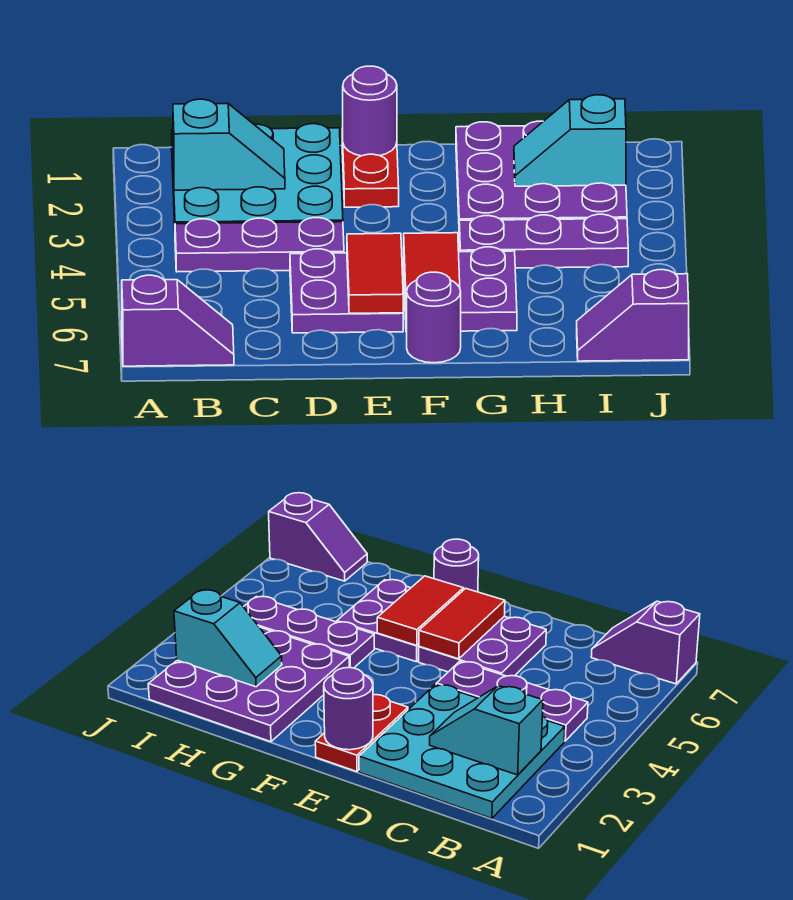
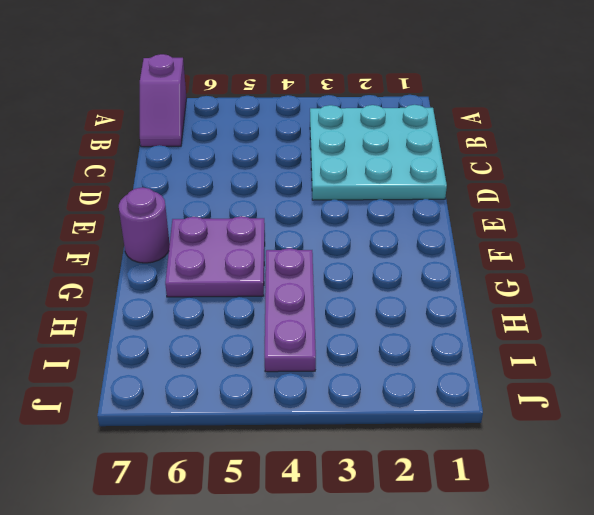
none -> purple plate B4:D4 level 1
none -> purple plate D5:E6 level 1
none -> red plate E1:E2 level 1

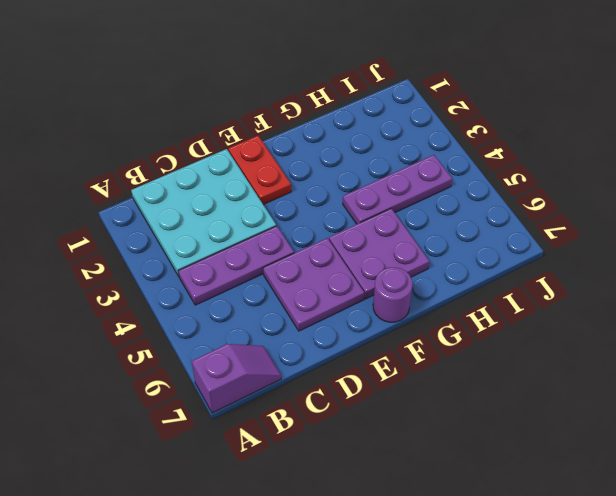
none -> purple plate G1:I3 level 1
none -> purple slope I7:J7 level 1 top J
none -> cyan slope B2:C2 level 2 top B

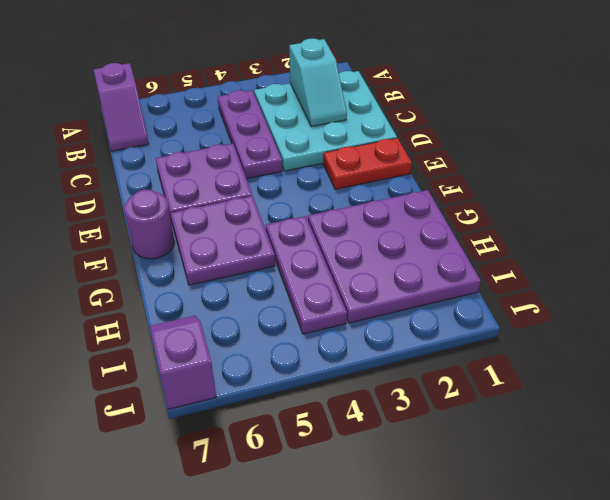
none -> purple round brick E1 level 2
none -> red tile E5:E6 level 2
none -> red tile F5:F6 level 2

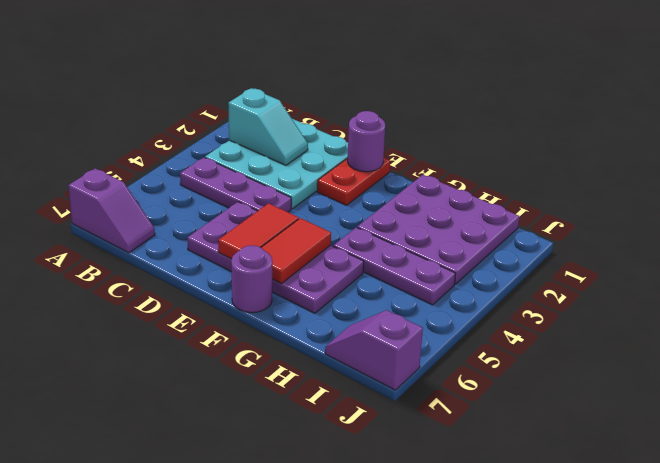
none -> cyan slope H2:I2 level 2 top I

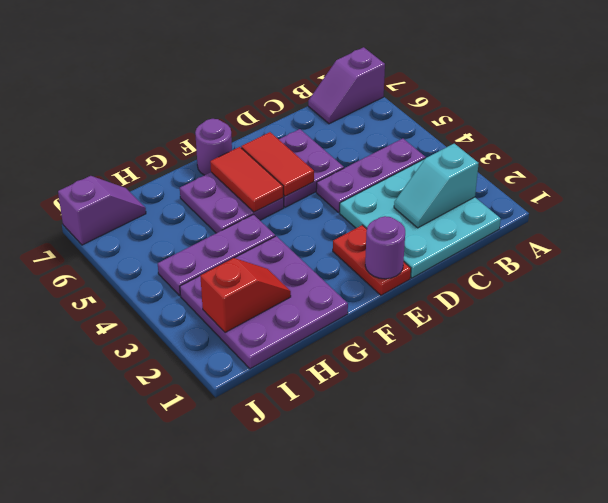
red slope H2:I2 level 2 top I -> cyan slope H2:I2 level 2 top I

